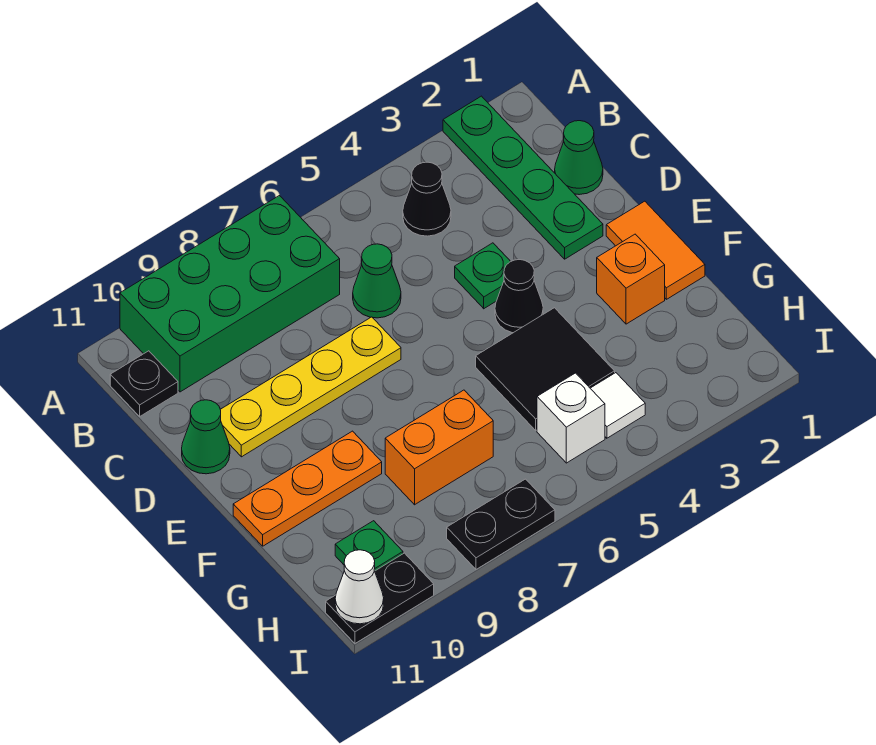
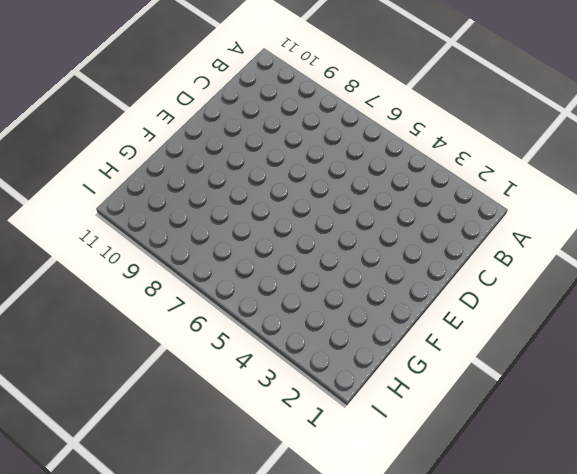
none -> green plate A2:D2 level 1
none -> green brick A7:B10 level 1
none -> black cone B4 level 1

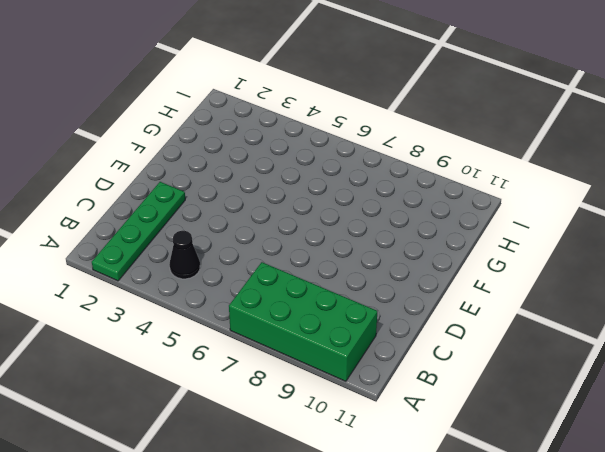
none -> black plate B11 level 1
none -> green cone C1 level 1
none -> green cone C6 level 1

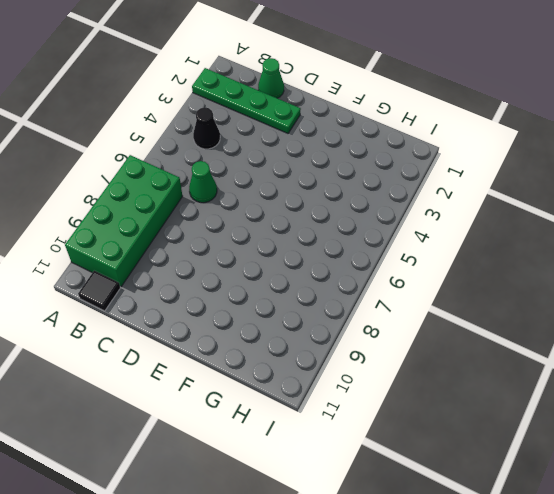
black tile B11 level 1 -> black plate B11 level 1
none -> green plate D4 level 1
none -> yellow plate D7:D10 level 1
none -> green cone D11 level 1

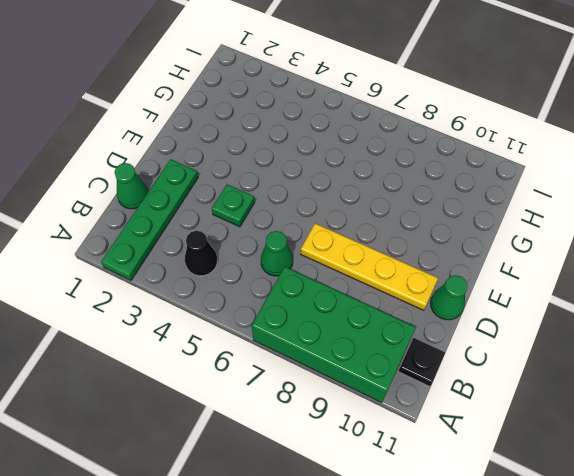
none -> orange tile E1:F1 level 1
none -> black cone E4 level 1
none -> orange brick F2 level 1

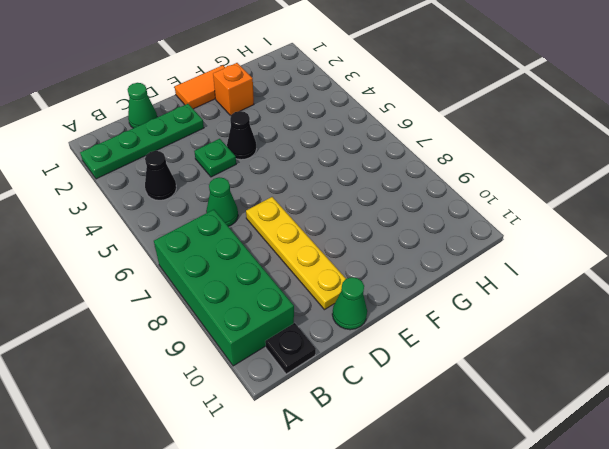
none -> black tile F4:G5 level 1
none -> orange plate F9:F11 level 1
none -> orange brick G7:G8 level 1

